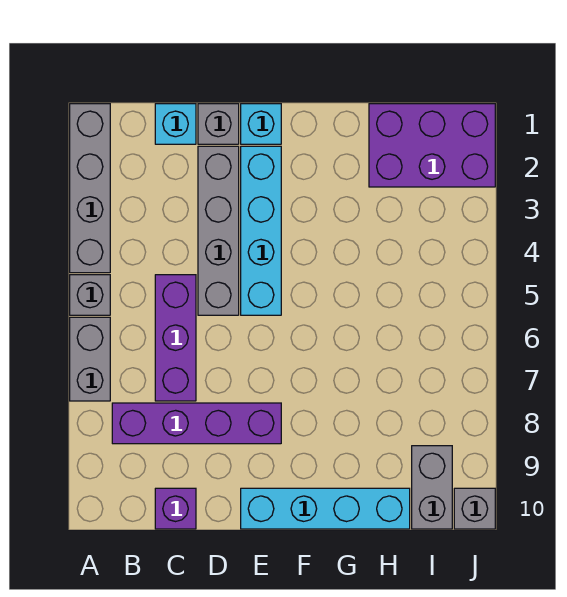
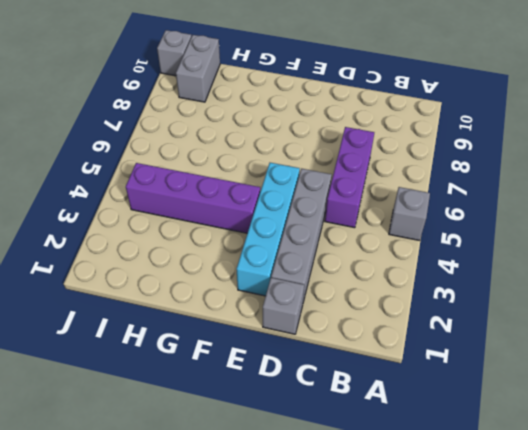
purple brick F4:I4 level 1 -> purple brick B8:E8 level 1
none -> grey brick A1:A4 level 1
none -> grey brick A6:A7 level 1
none -> cyan brick C1 level 1

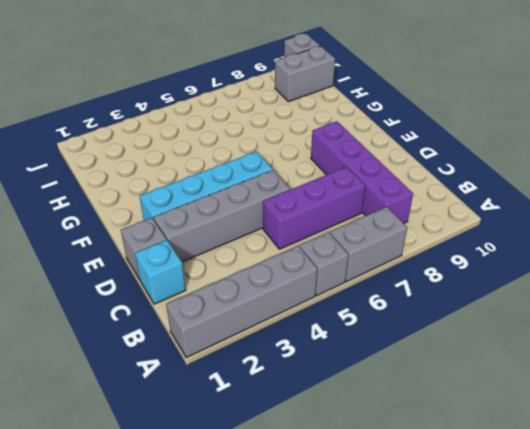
none -> purple brick C10 level 1
none -> cyan brick E1 level 1
none -> cyan brick E10:H10 level 1

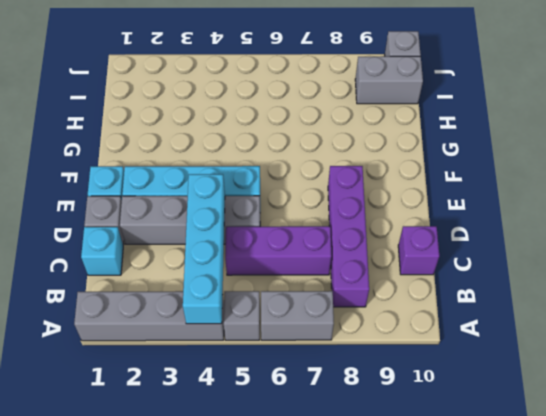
cyan brick A4:D4 level 2 -> cyan brick E10:H10 level 1
none -> purple brick H1:J2 level 1

